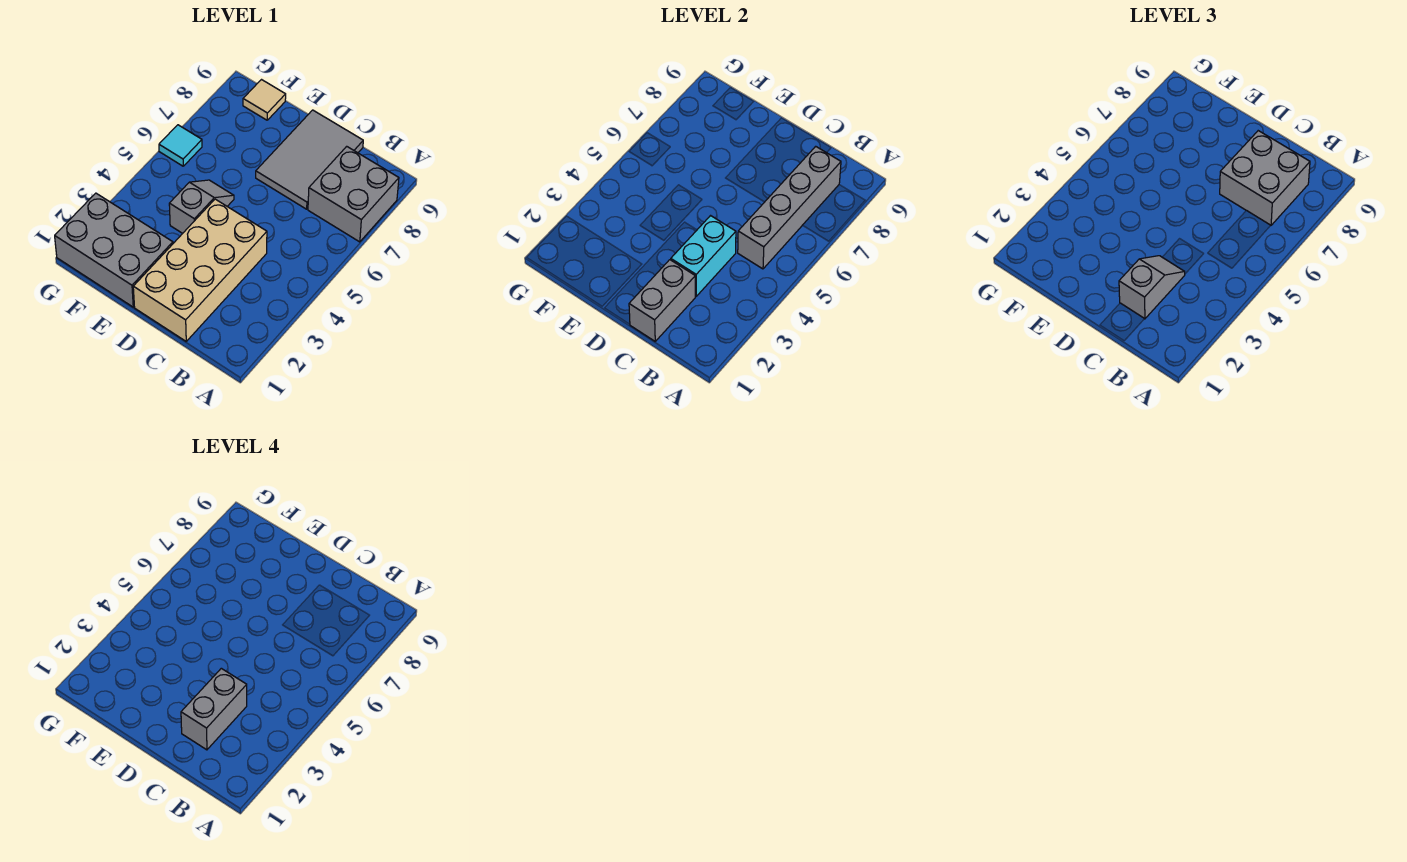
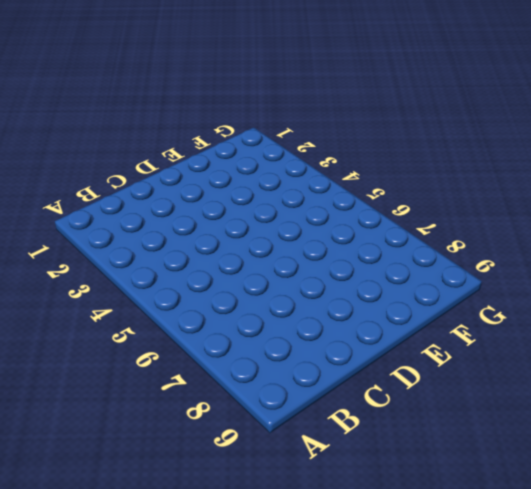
none -> grey brick A7:B8 level 1
none -> tan brick C1:D4 level 1
none -> grey tile C7:D9 level 1

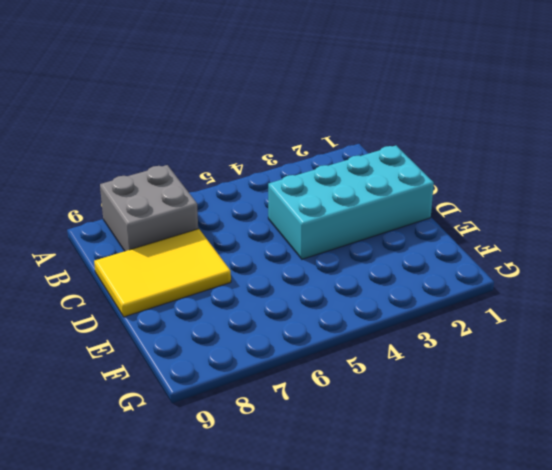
cyan brick C1:D4 level 1 -> tan brick C1:D4 level 1
yellow tile C7:D9 level 1 -> grey tile C7:D9 level 1
none -> grey brick E1:G2 level 1
none -> grey slope E4:E5 level 1 top 4
none -> tan tile F9 level 1

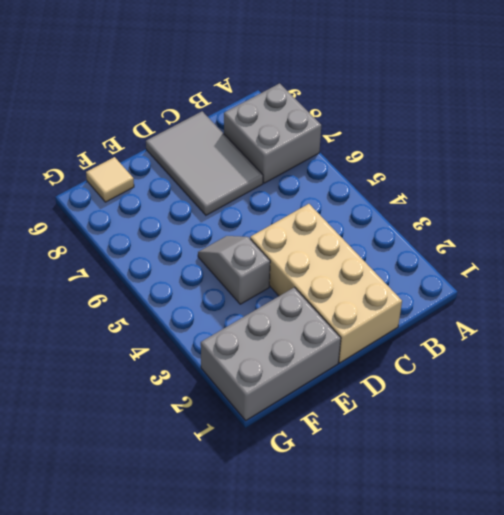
none -> cyan tile G6 level 1
none -> grey brick B5:B8 level 2
none -> grey brick C1:C2 level 2

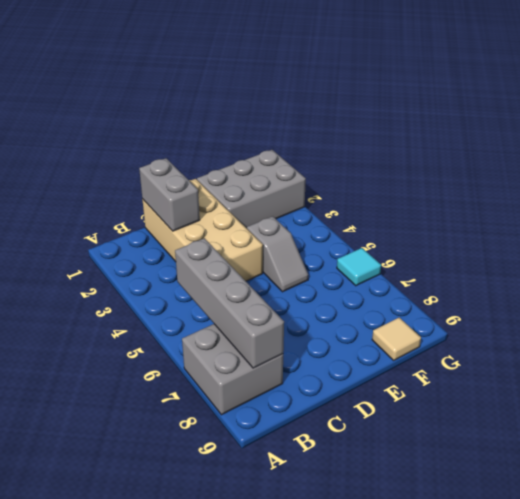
none -> grey tile C7:D9 level 1
none -> cyan brick C3:C4 level 2
none -> grey brick B7:C8 level 3

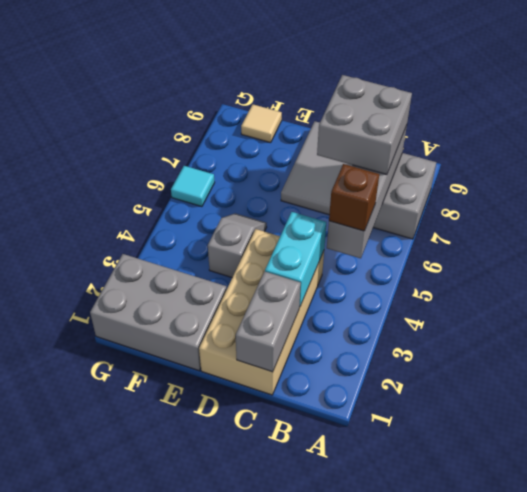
brown brick B5 level 3 -> none
none -> grey slope C2:C3 level 3 top 2
none -> grey brick C2:C3 level 4

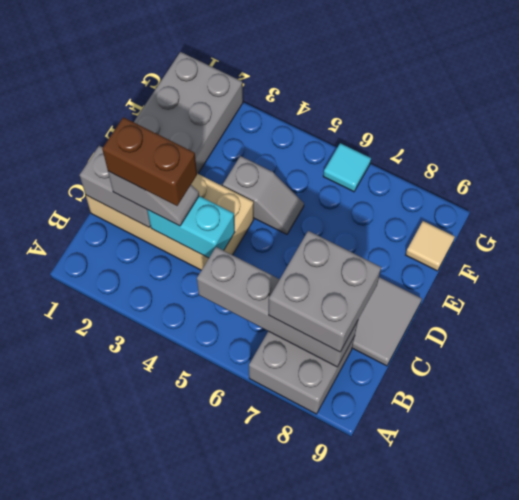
brown brick C2:C3 level 4 -> grey brick C2:C3 level 4

